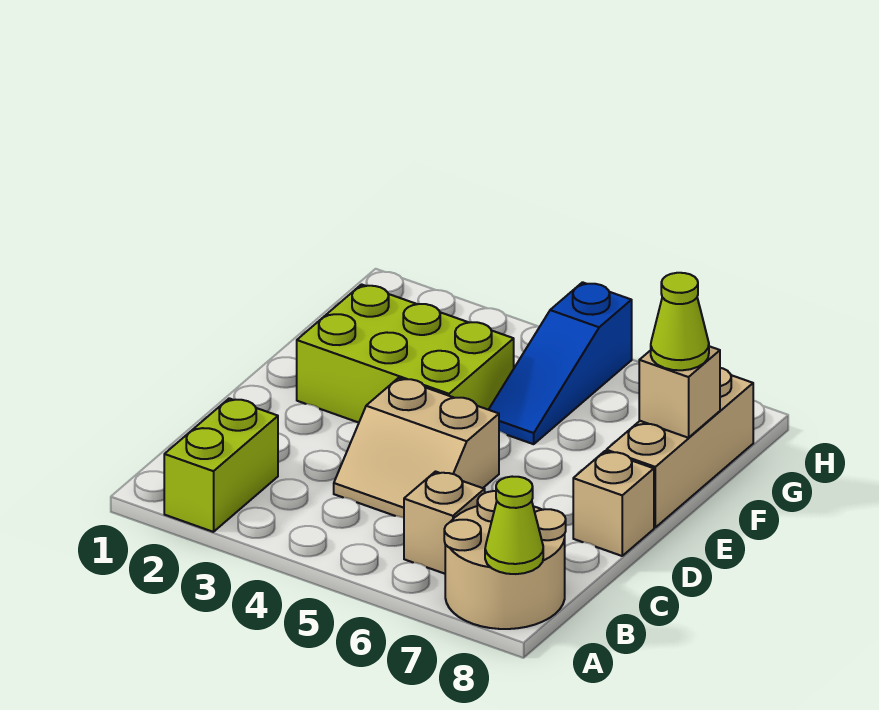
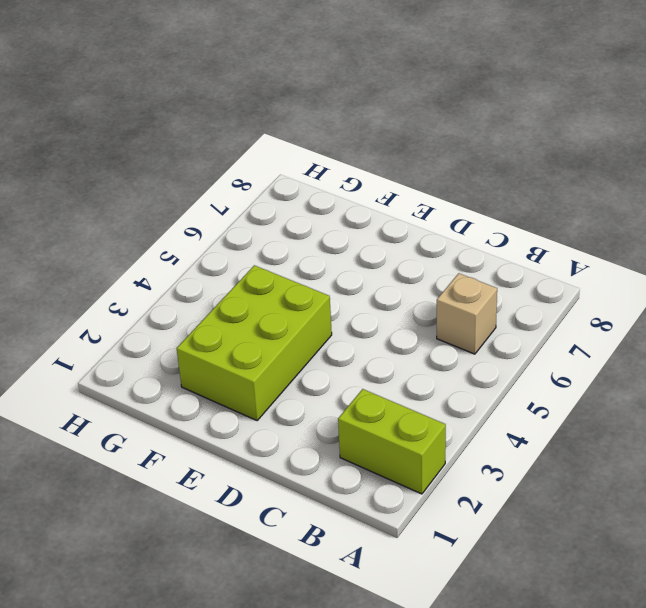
none -> tan round brick A7:B8 level 1
none -> tan slope C4:D5 level 1 top D

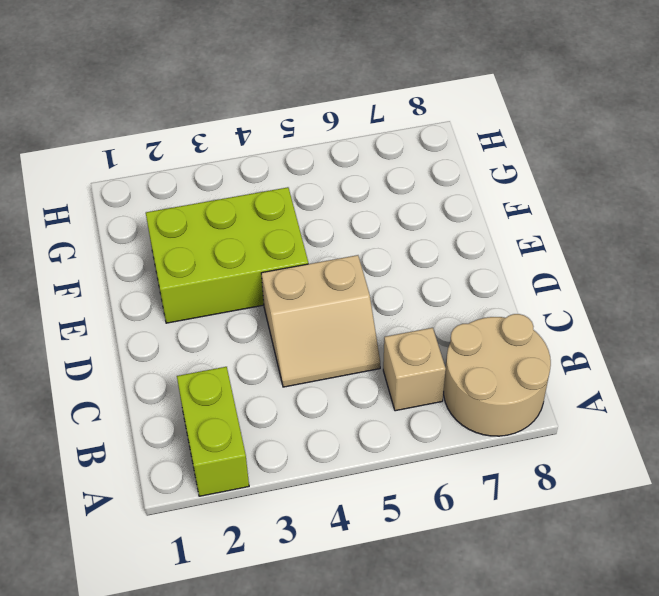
none -> tan brick D8 level 1
none -> tan brick E8:G8 level 1

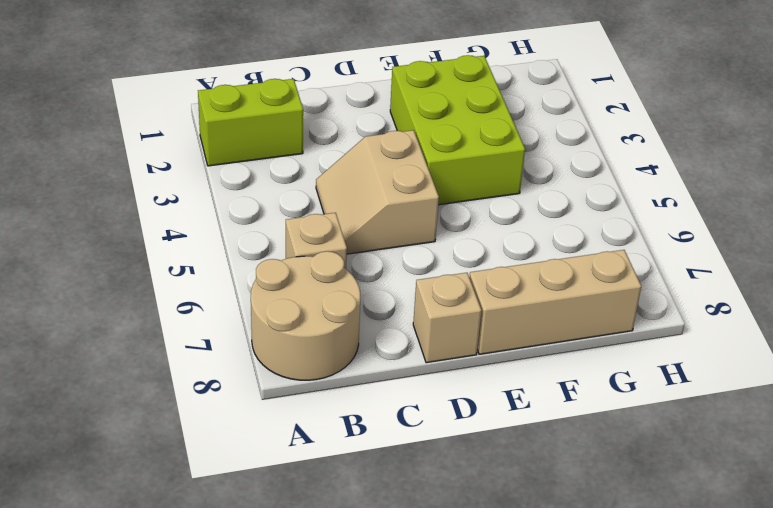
none -> blue slope F5:H5 level 1 top H
none -> lime cone A8 level 2

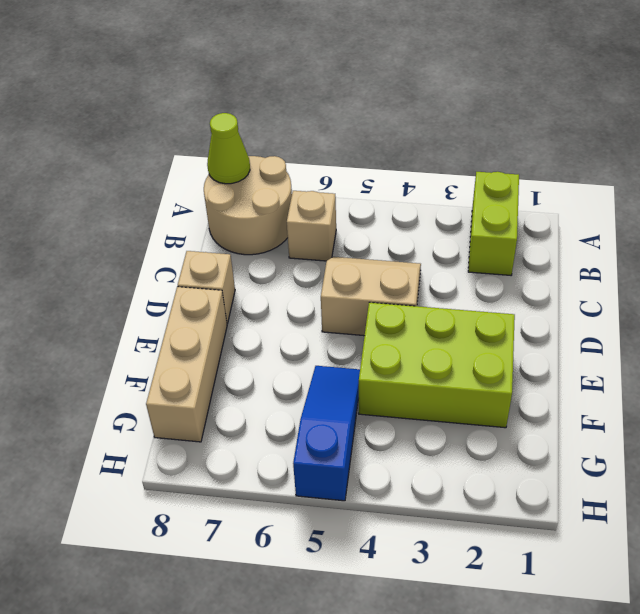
none -> tan brick F8 level 2
none -> lime cone F8 level 3

